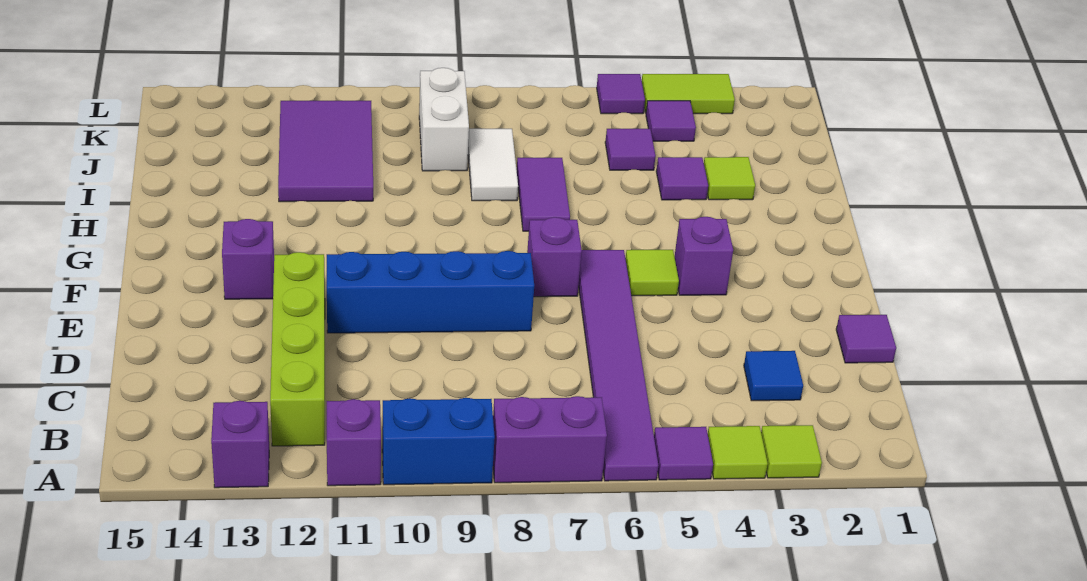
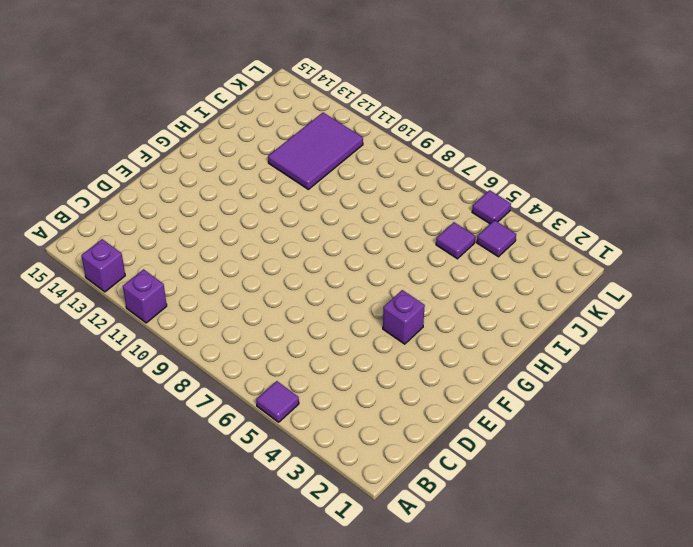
none -> lime tile A3 level 1
none -> lime tile A4 level 1
none -> purple tile A6:F6 level 1

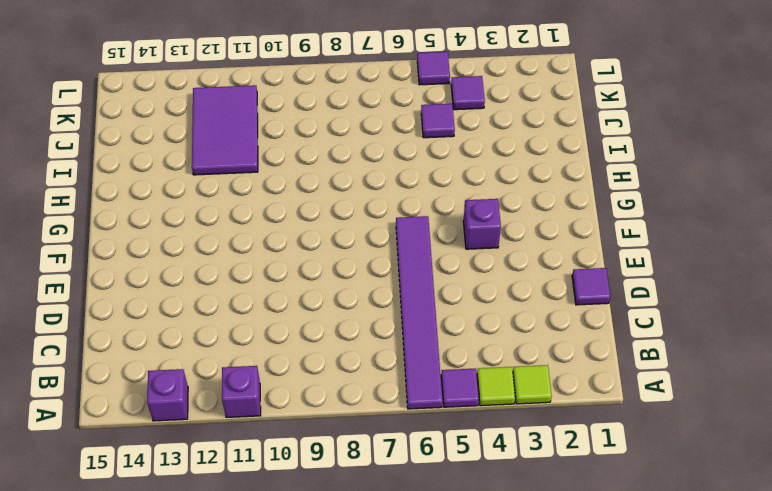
none -> purple brick A7:A8 level 1
none -> blue brick A9:A10 level 1
none -> lime brick B12:E12 level 1

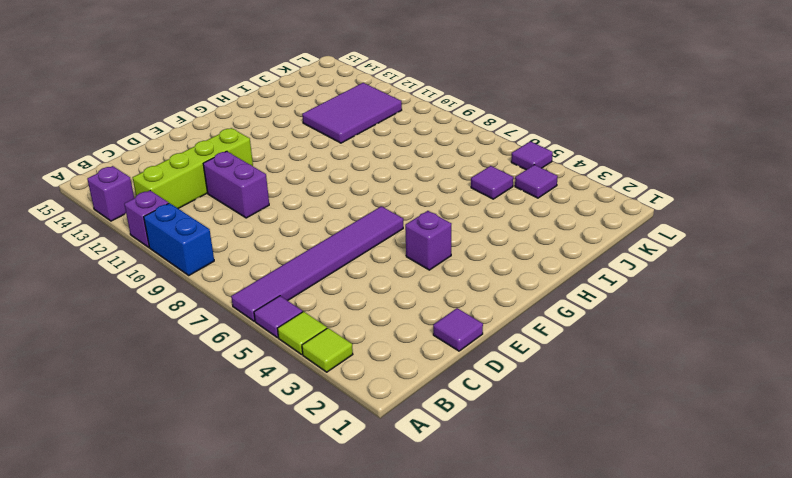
purple brick D10:D11 level 1 -> purple brick A7:A8 level 1
none -> blue tile C3 level 1
none -> blue brick E8:E11 level 1
none -> lime tile F5 level 1

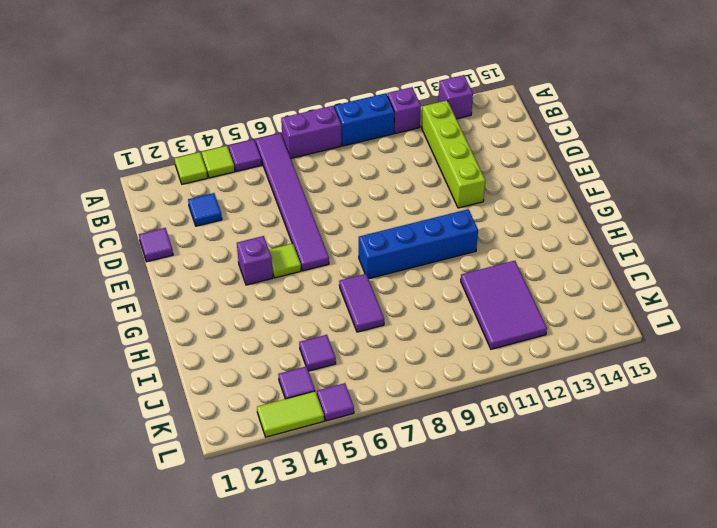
blue brick G8:G11 level 1 -> blue brick E8:E11 level 1
none -> purple brick F7 level 1
none -> purple brick F13 level 1
none -> lime tile I3 level 1

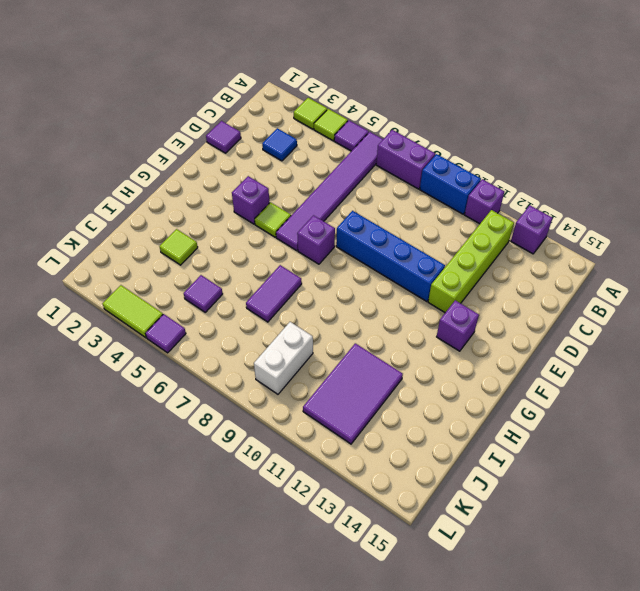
none -> purple tile I4 level 1
none -> white tile I8:J8 level 1
none -> purple tile K4 level 1

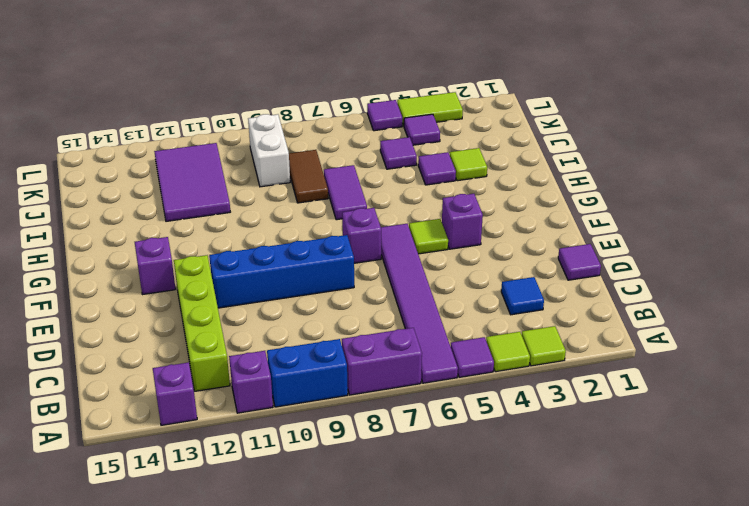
brown tile I8:J8 level 1 -> white tile I8:J8 level 1

